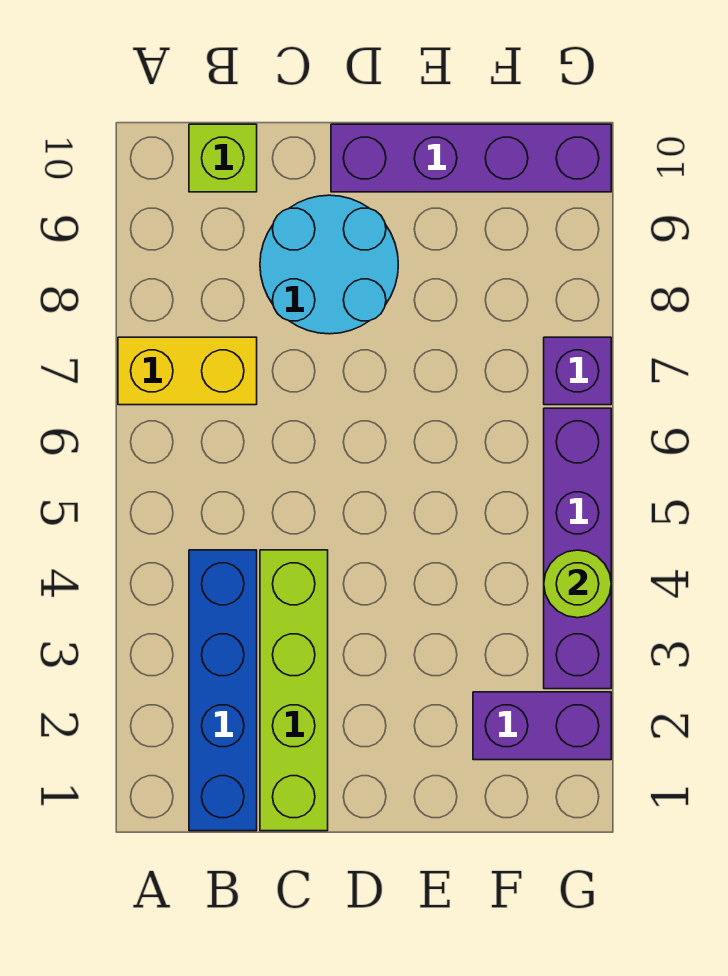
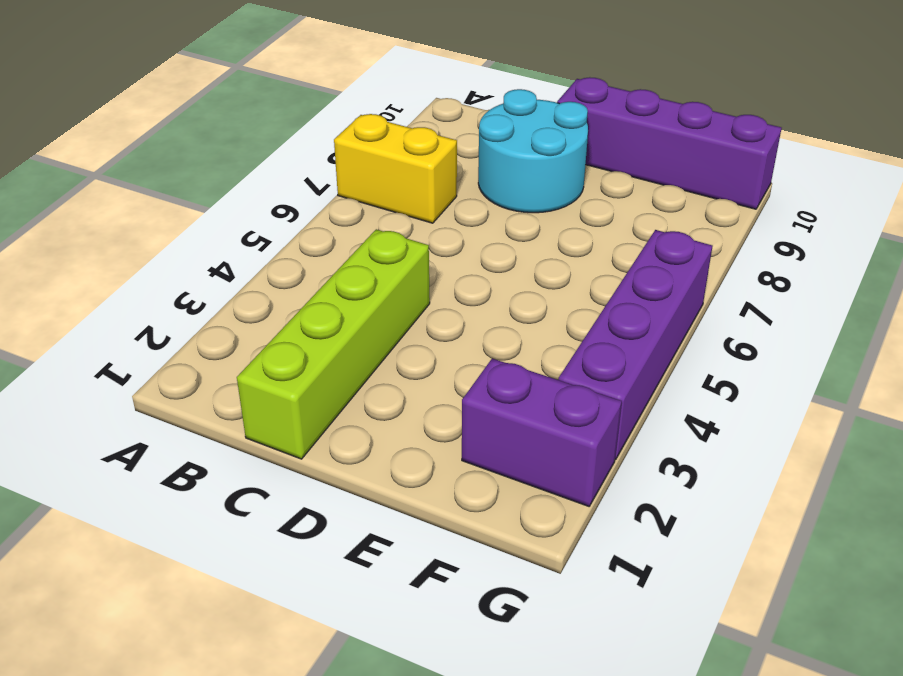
none -> blue brick B1:B4 level 1
none -> lime brick B10 level 1

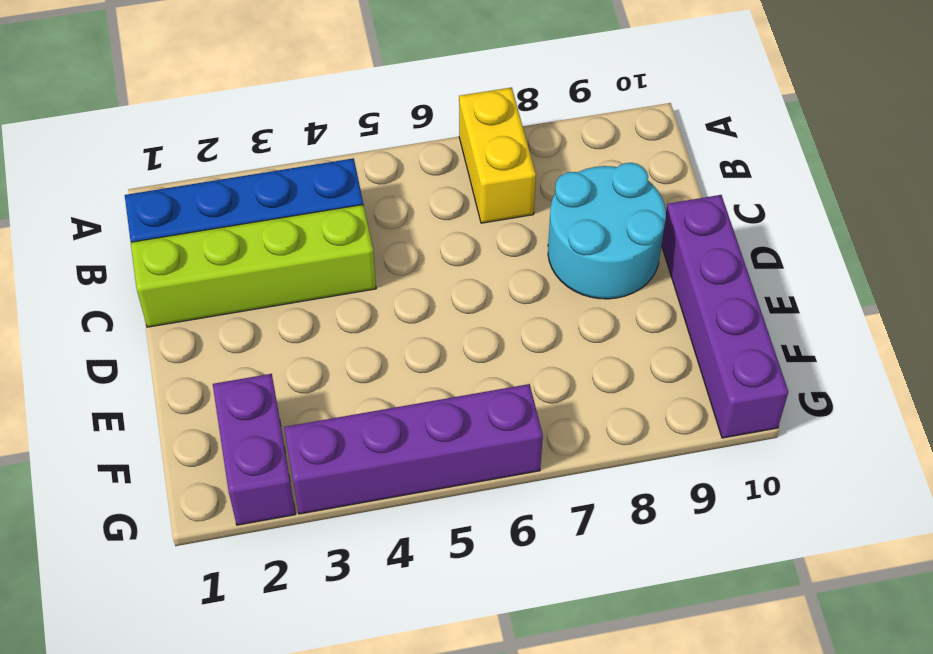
none -> lime brick B10 level 1
none -> purple brick G7 level 1

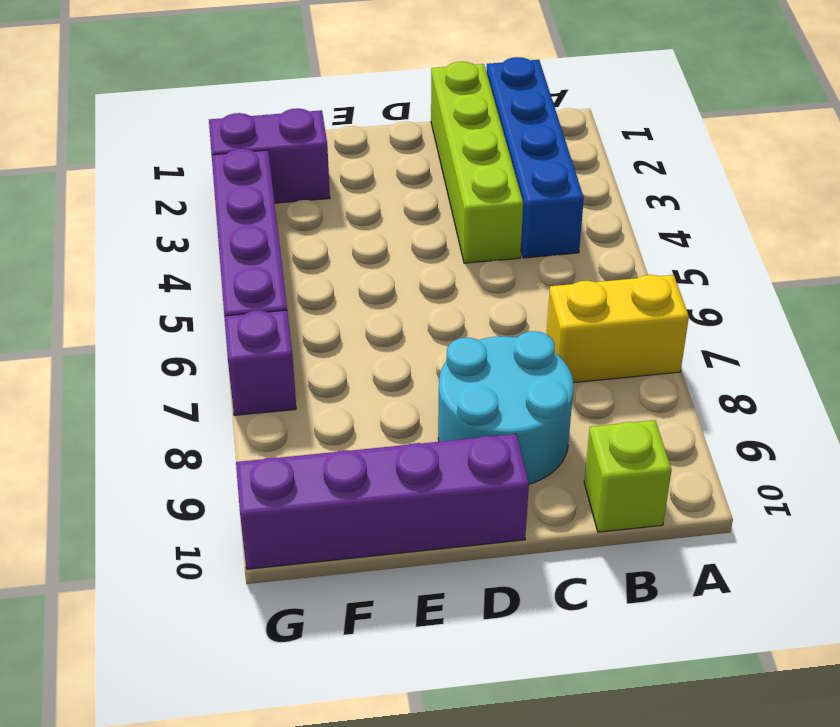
none -> lime round brick G4 level 2

